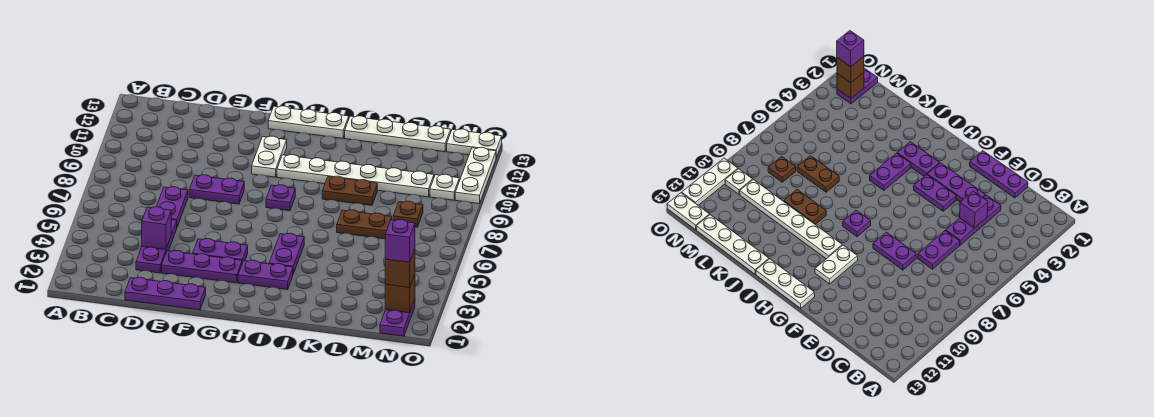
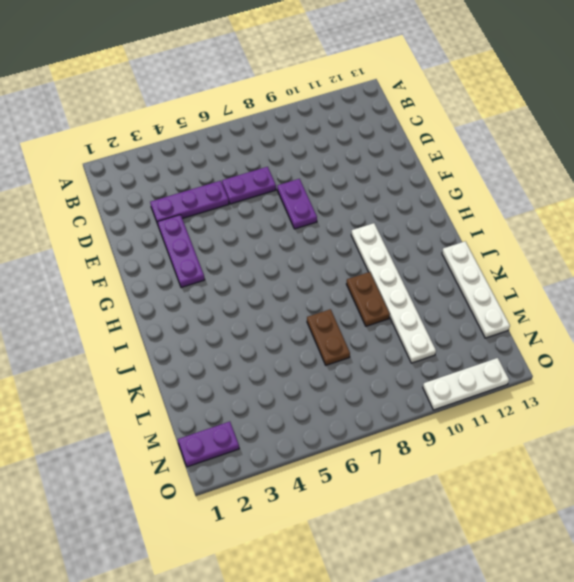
none -> purple plate D1:F1 level 1
none -> purple plate F4:G4 level 1
none -> white plate G10:G11 level 1

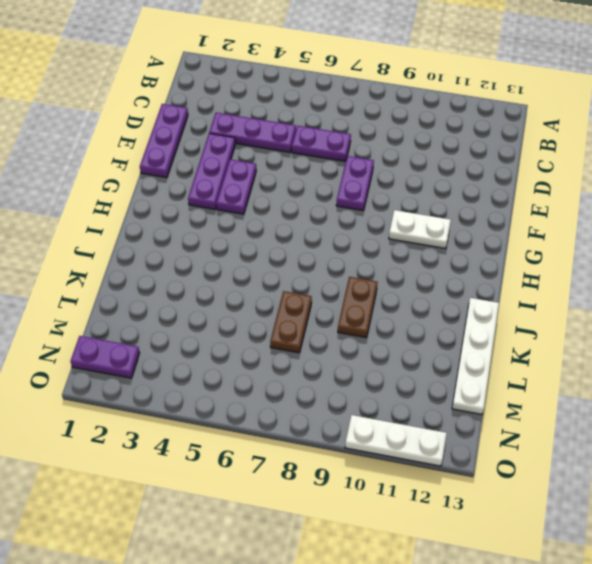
none -> white plate G13:I13 level 1
none -> purple plate H3:I3 level 1
none -> purple plate H8 level 1

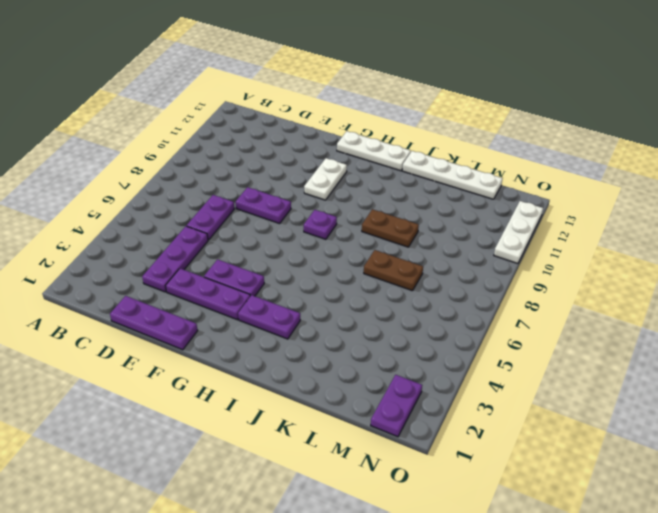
none -> white plate H10:M10 level 1
none -> purple plate I4:I5 level 1
none -> brown plate M8 level 1

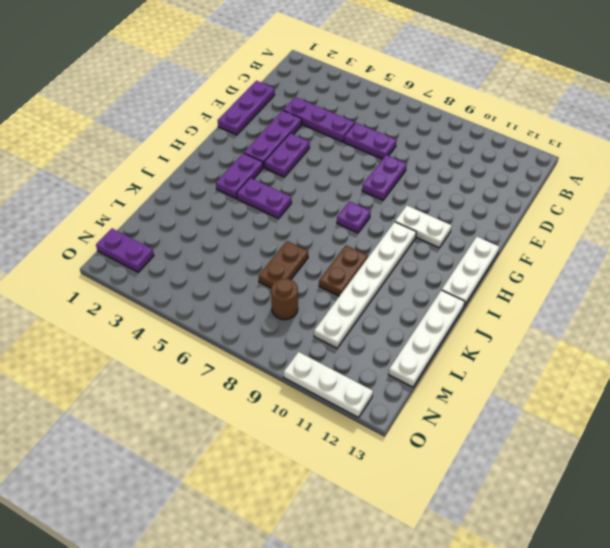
brown round brick M8 level 1 -> brown plate M8 level 1
none -> white plate N10 level 1
none -> white plate N13:O13 level 1
none -> purple brick D4 level 2

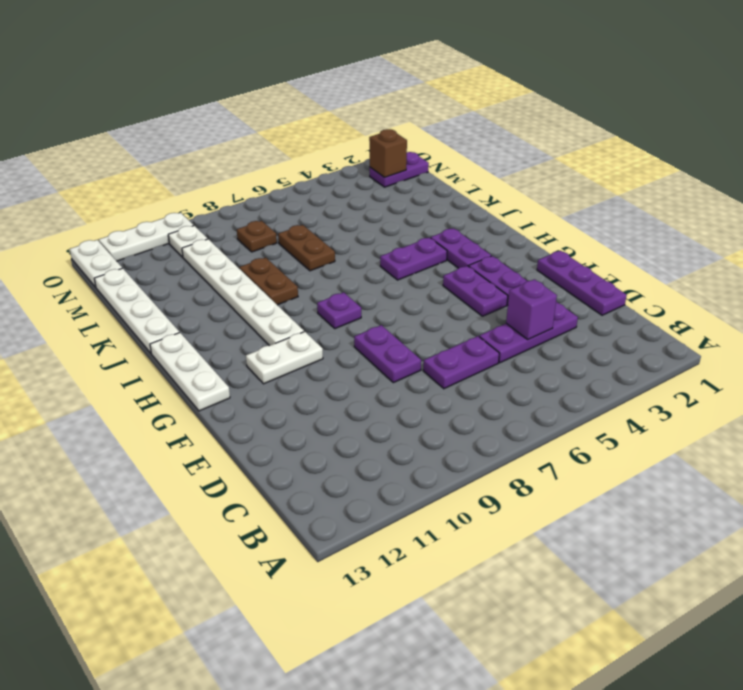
none -> brown brick N2 level 3
none -> purple brick N2 level 4

